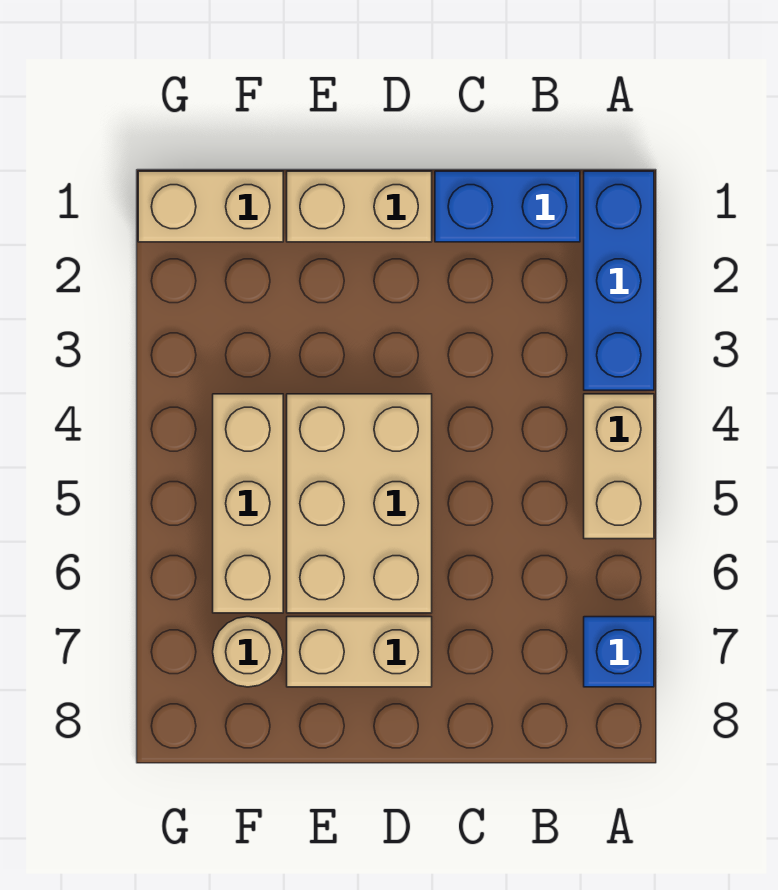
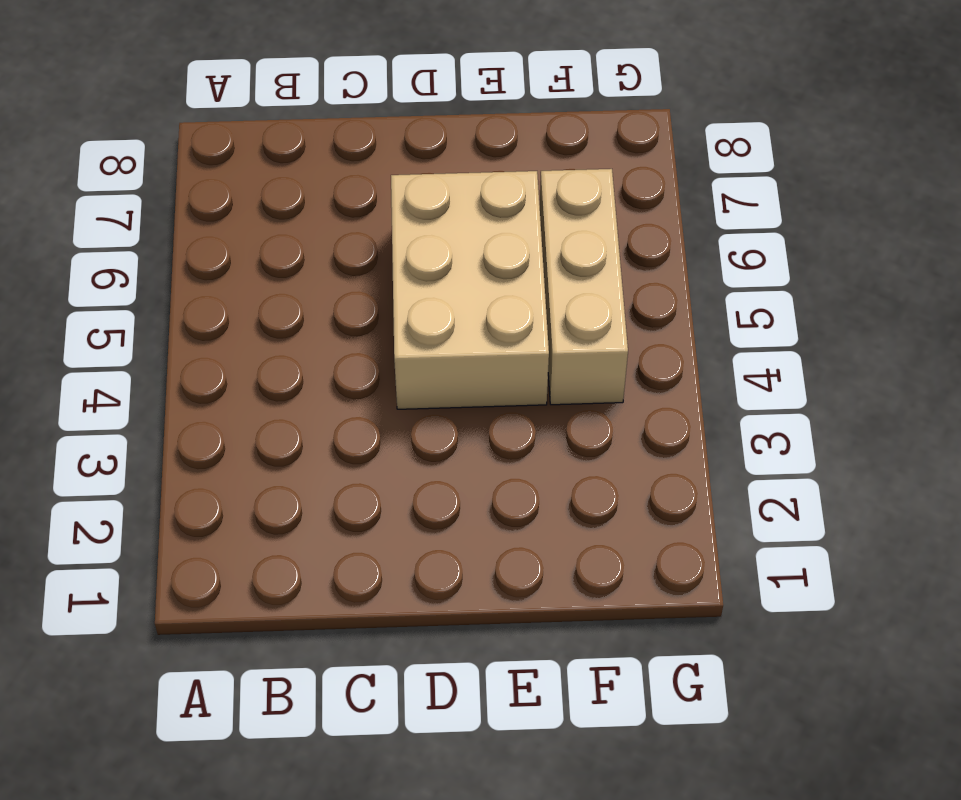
none -> blue brick A1:A3 level 1
none -> tan brick A4:A5 level 1

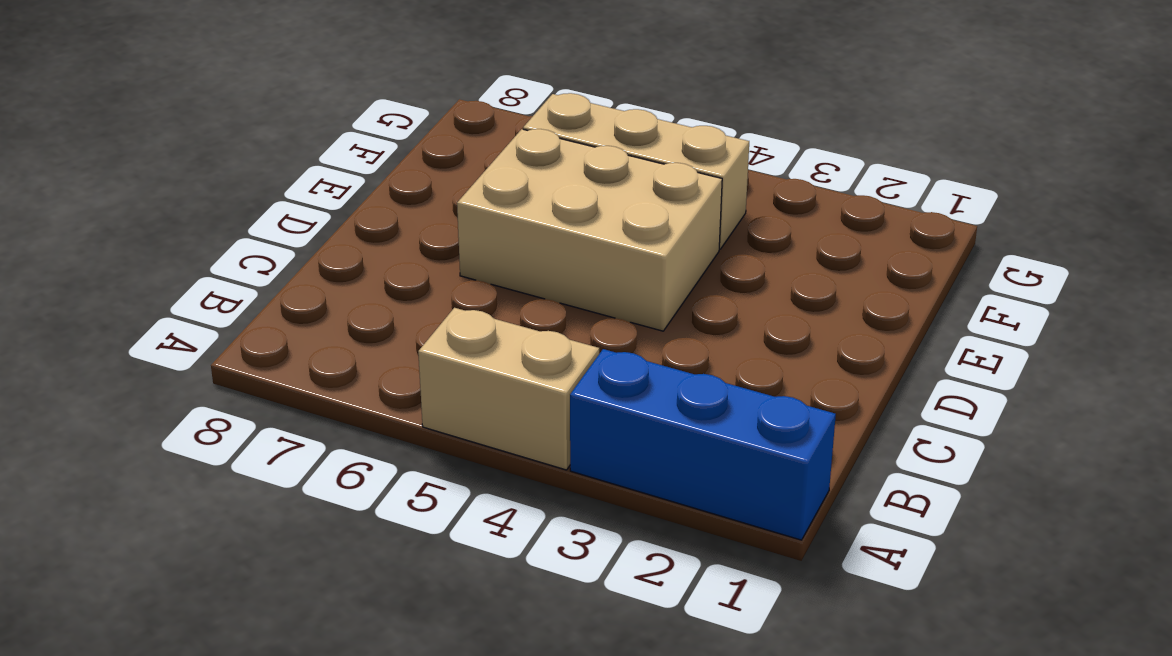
none -> blue brick A7 level 1
none -> blue brick B1:C1 level 1

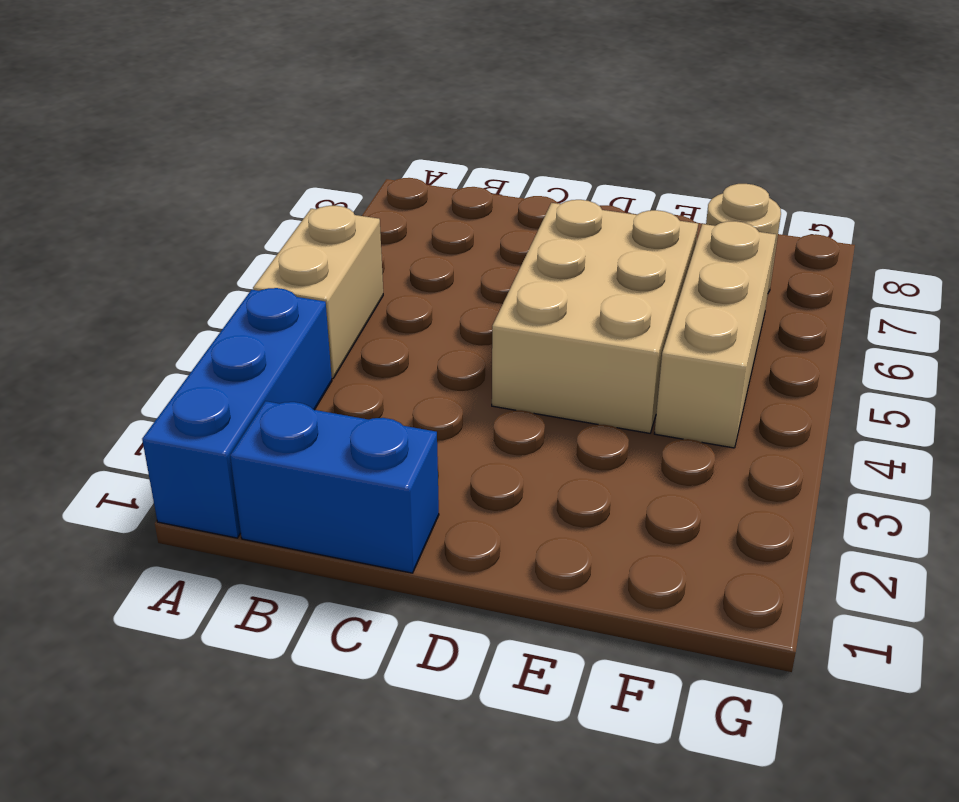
none -> blue brick A7 level 1
none -> tan brick D1:E1 level 1

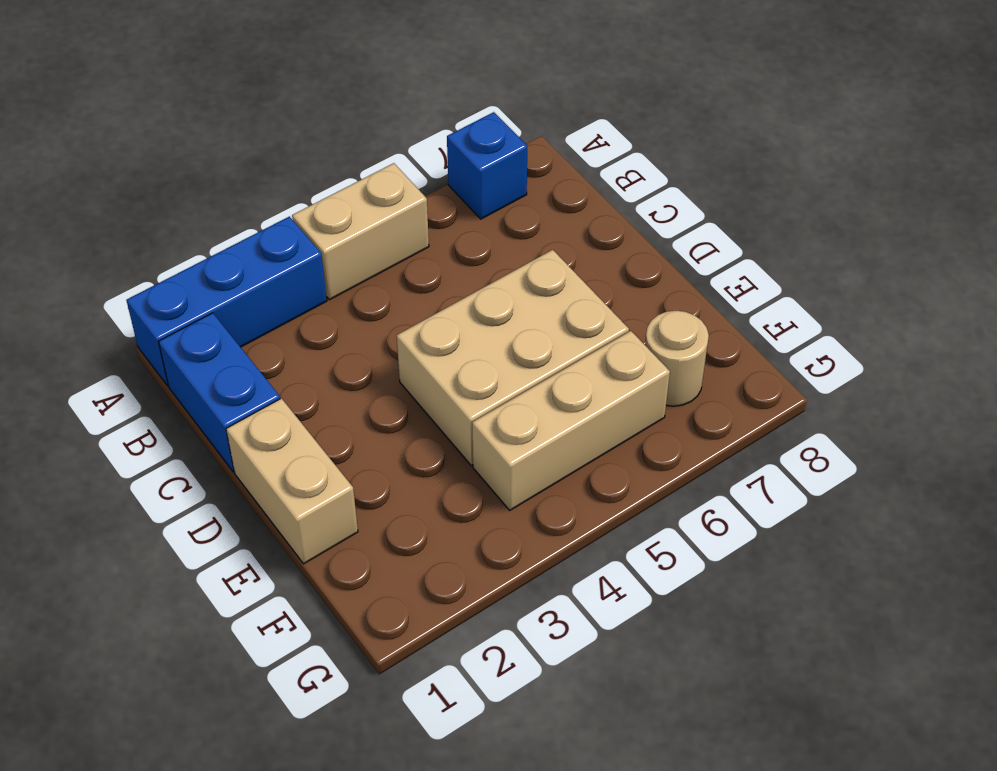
none -> tan brick D7:E7 level 1
none -> tan brick F1:G1 level 1

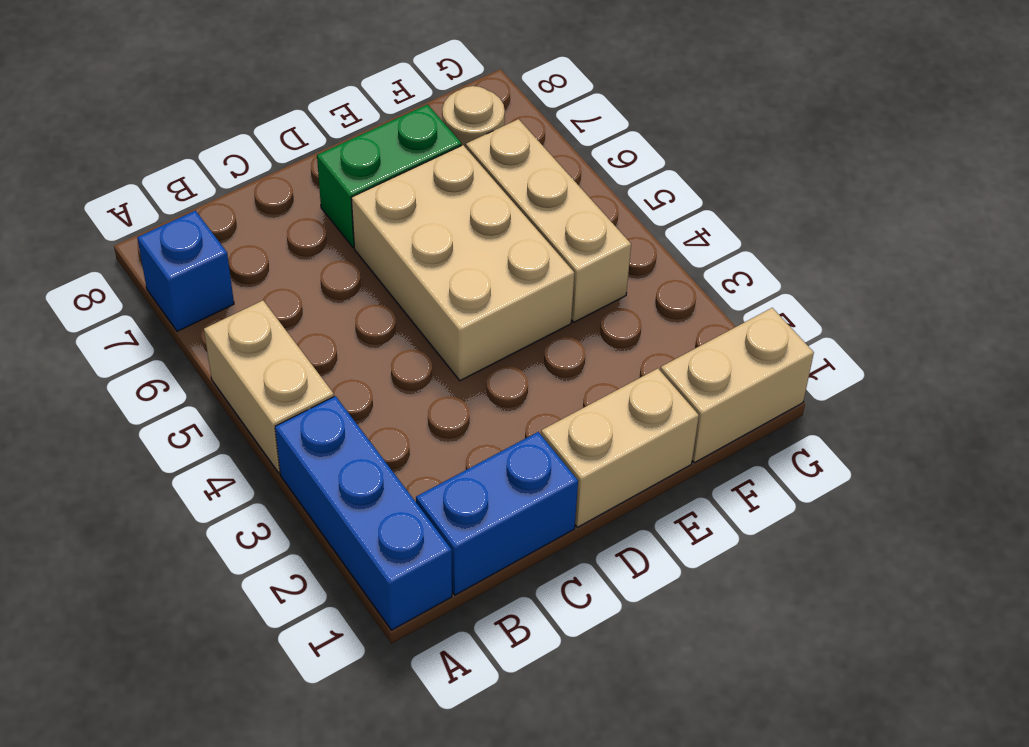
green brick D7:E7 level 1 -> tan brick D7:E7 level 1

